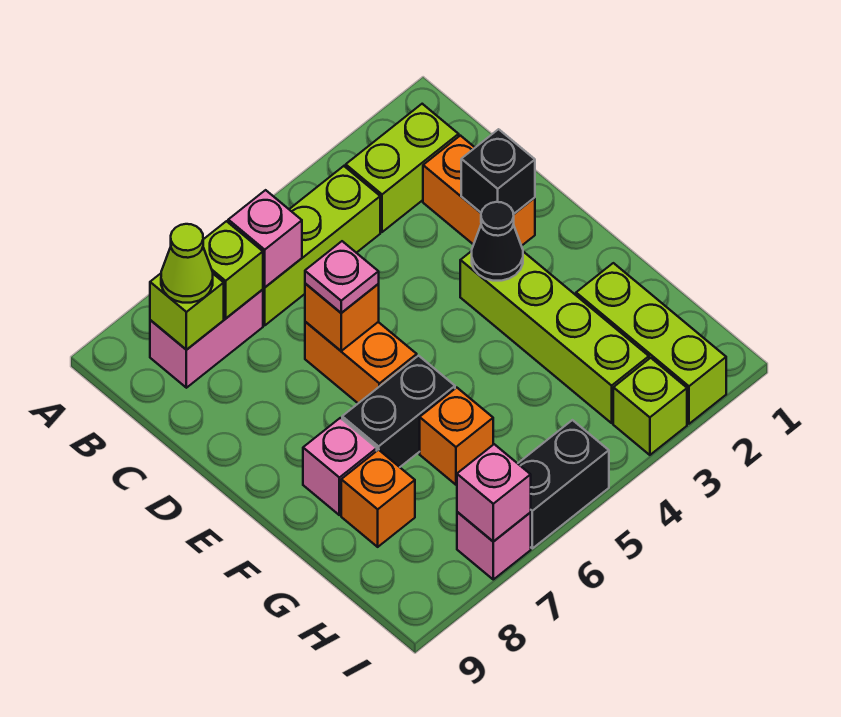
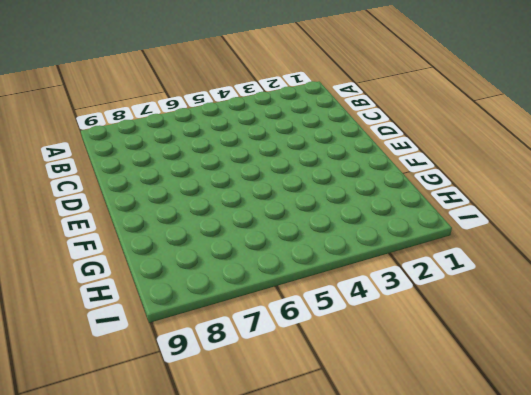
none -> lime brick B2:B3 level 1
none -> lime brick B4:B6 level 1
none -> pink brick B7:B8 level 1

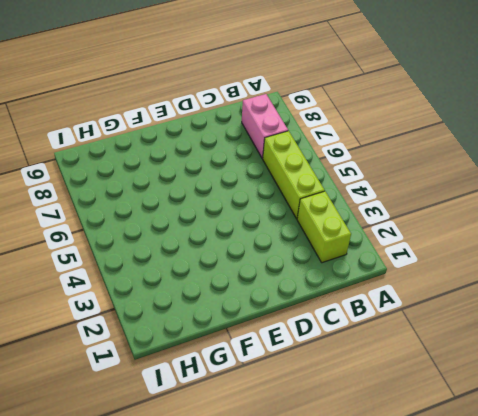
none -> orange brick C2:D2 level 1
none -> orange brick D6:E6 level 1
none -> lime brick E3:H3 level 1

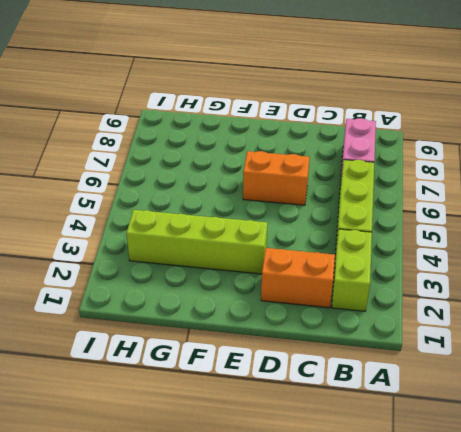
none -> black brick F6:F7 level 1
none -> pink brick F8 level 1
none -> lime brick G2:I2 level 1

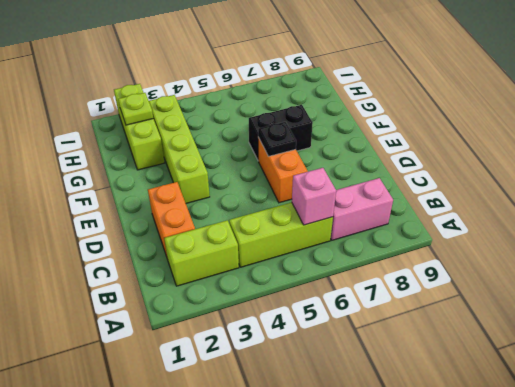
black plate E6 level 2 -> none
lime plate H2 level 2 -> none
none -> pink brick F8 level 1
none -> orange brick G6 level 1
none -> orange brick G8 level 1

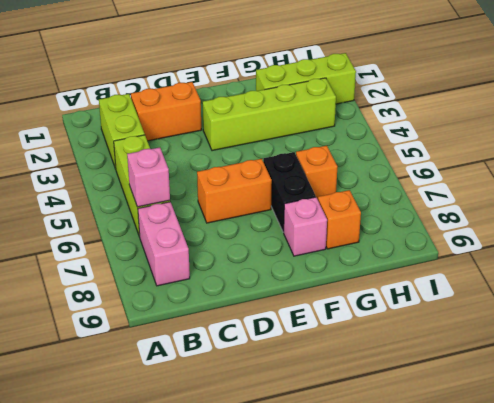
none -> lime brick I3 level 1
none -> black brick I5:I6 level 1
none -> pink brick I7 level 1

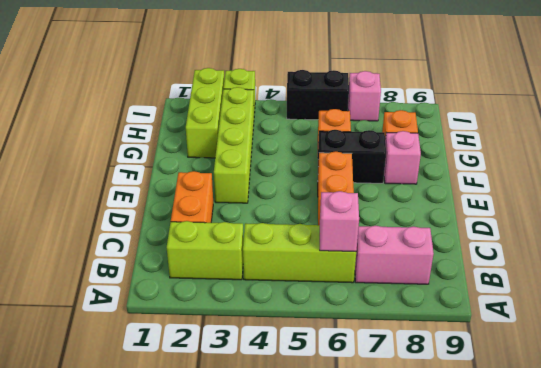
none -> lime brick B7 level 2
none -> lime brick B8 level 2
none -> black brick D2 level 2

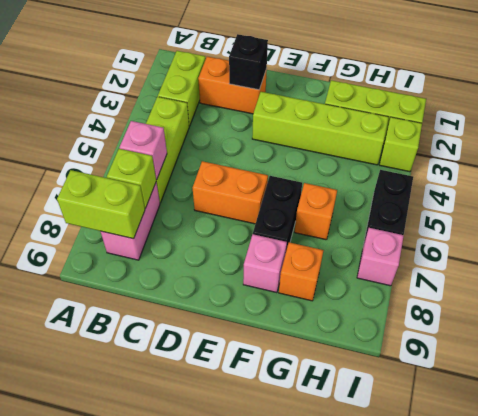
lime brick A8:B8 level 2 -> lime brick B8 level 2
none -> orange brick D6 level 2
none -> black cone E3 level 2
none -> pink brick I7 level 2

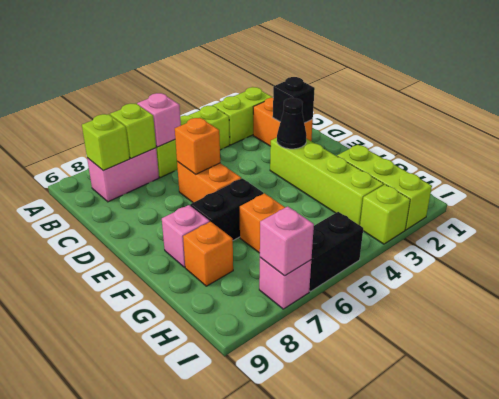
none -> lime cone B8 level 3
none -> pink plate D6 level 3

